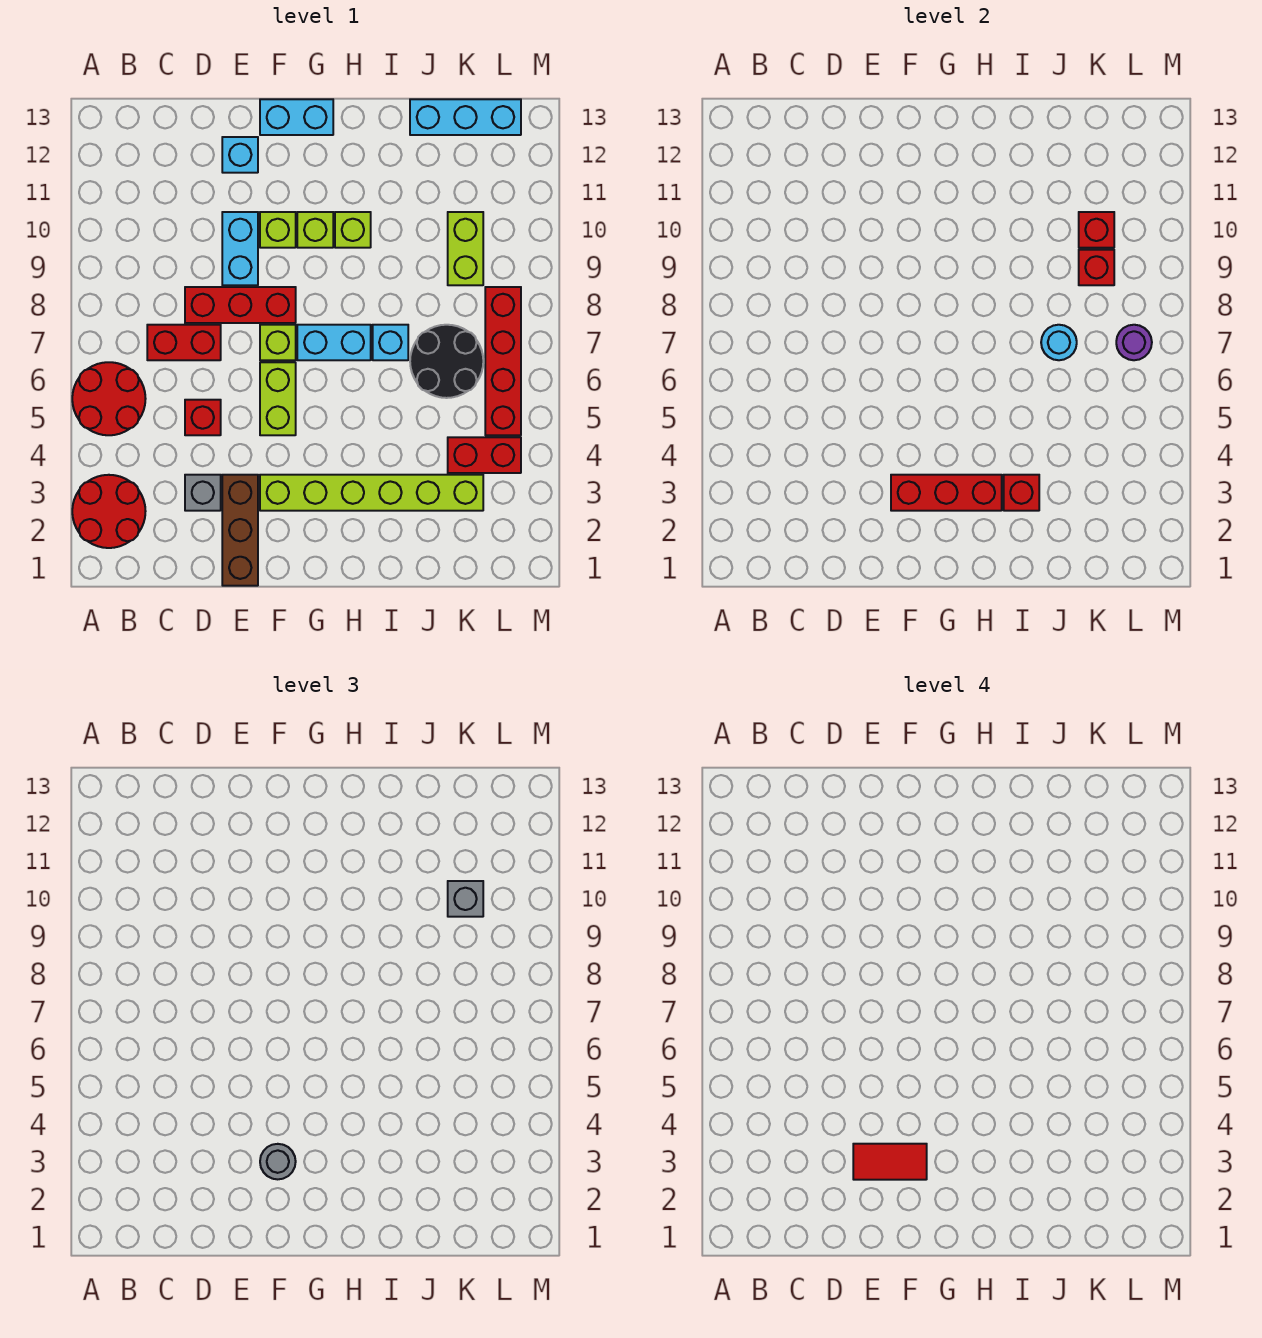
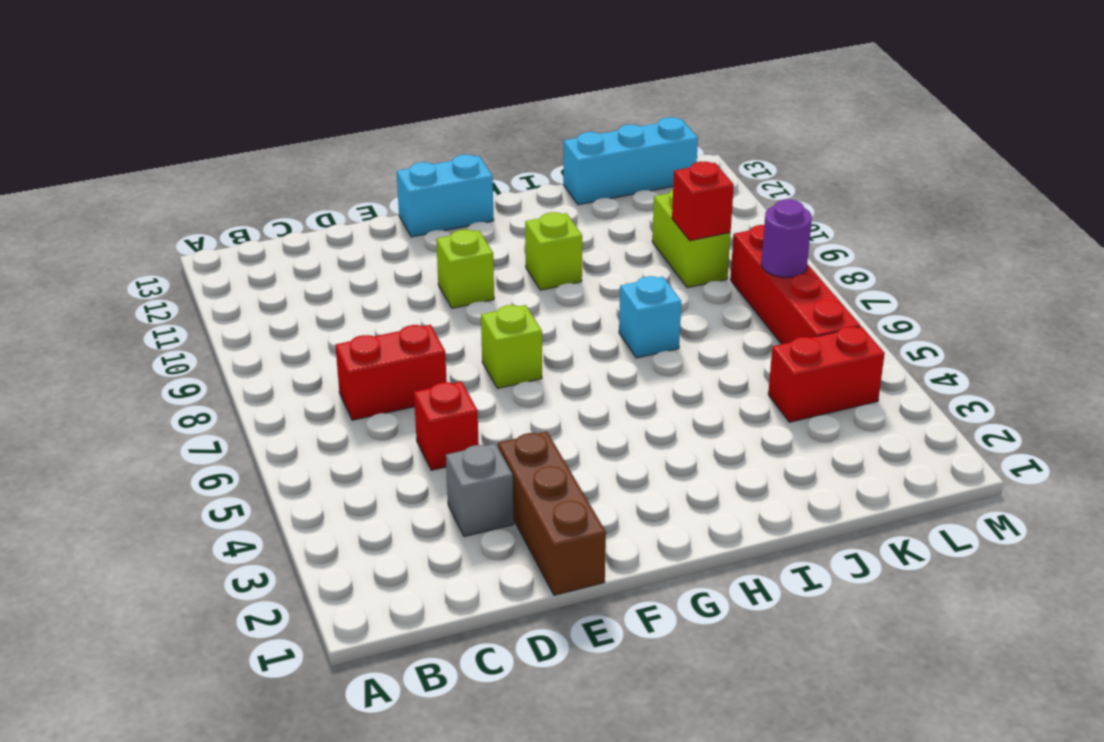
none -> red round brick A2:B3 level 1
none -> red round brick A5:B6 level 1
none -> red brick D8:F8 level 1
none -> cyan brick E9:E10 level 1

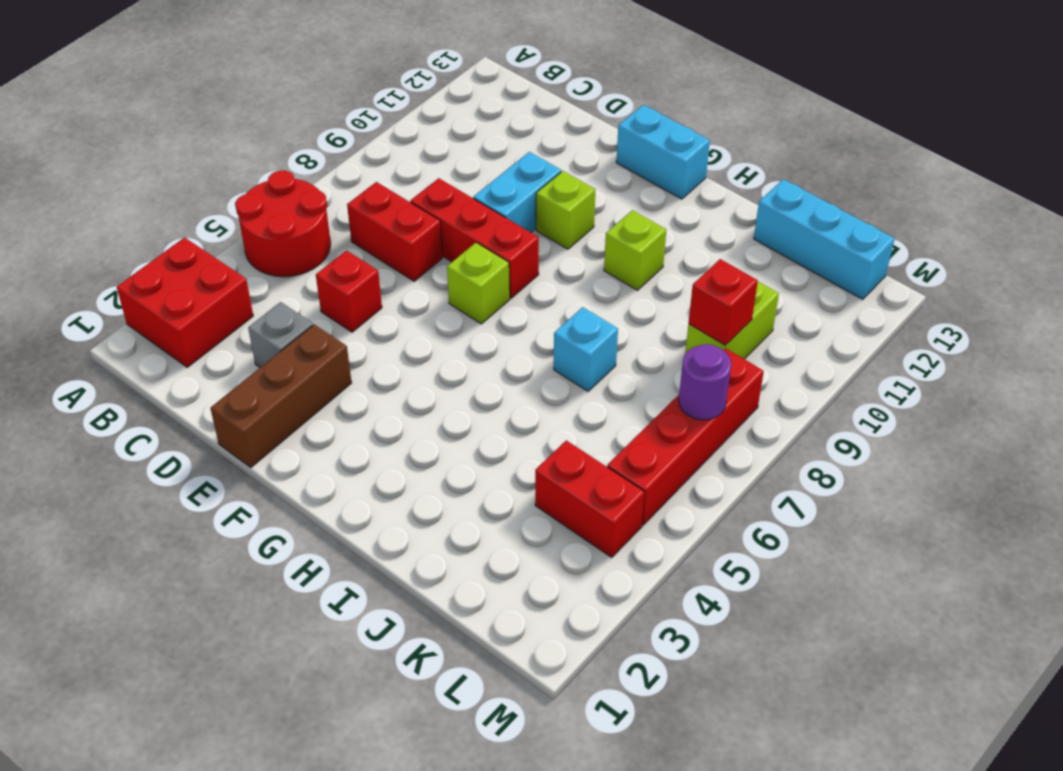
red brick A2:B3 level 1 -> red round brick A2:B3 level 1
none -> cyan brick E12 level 1
none -> lime brick F3:K3 level 1
none -> lime brick F5:F6 level 1
none -> cyan brick G7:H7 level 1

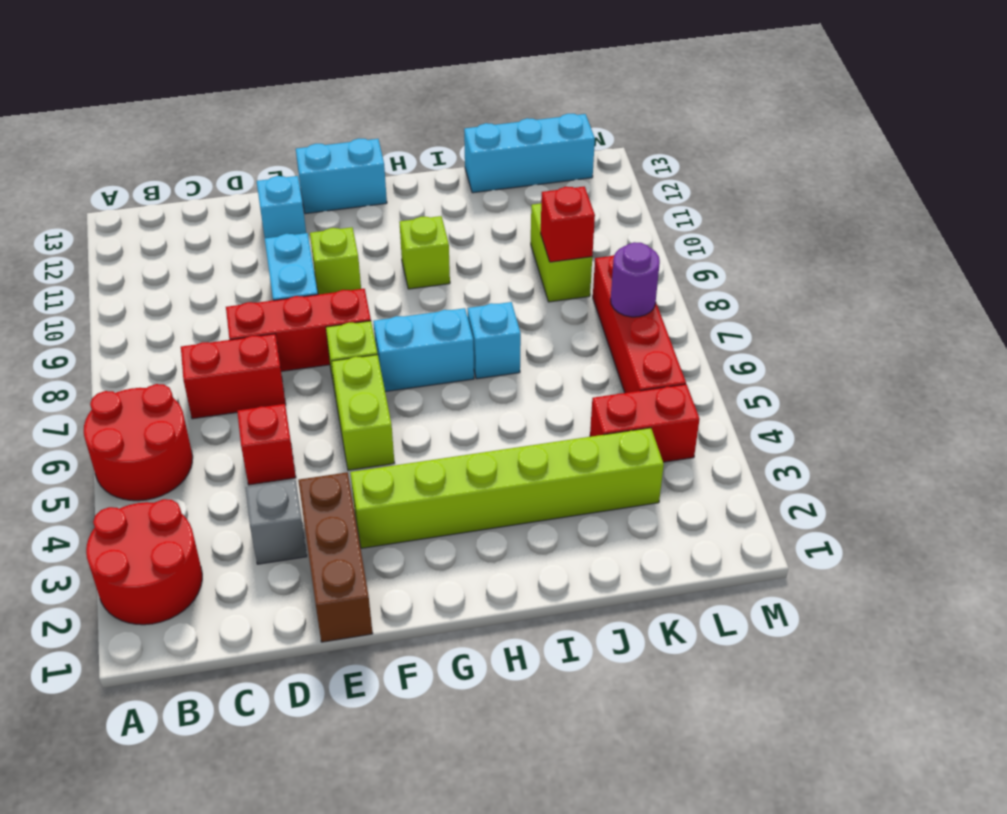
none -> lime brick G10 level 1
none -> black round brick J6:K7 level 1
none -> red brick F3:H3 level 2
none -> red brick I3 level 2

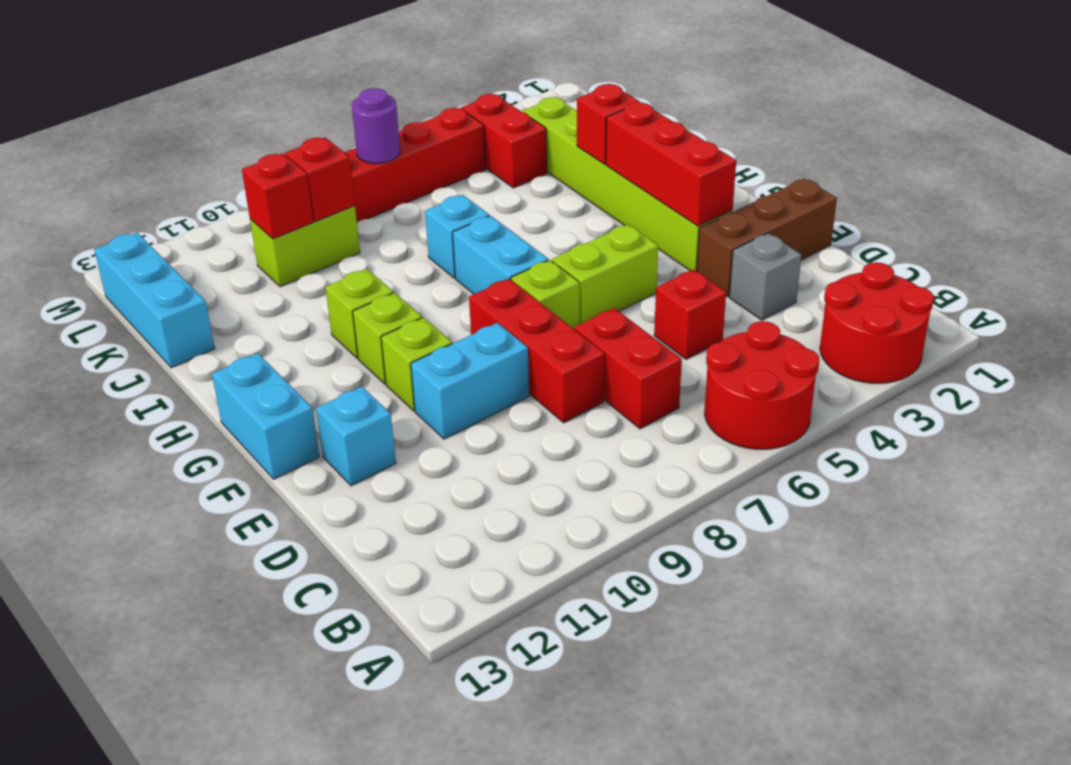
none -> black round brick J6:K7 level 1
none -> cyan round brick J7 level 2
none -> grey round brick F3 level 3
none -> grey brick K10 level 3

